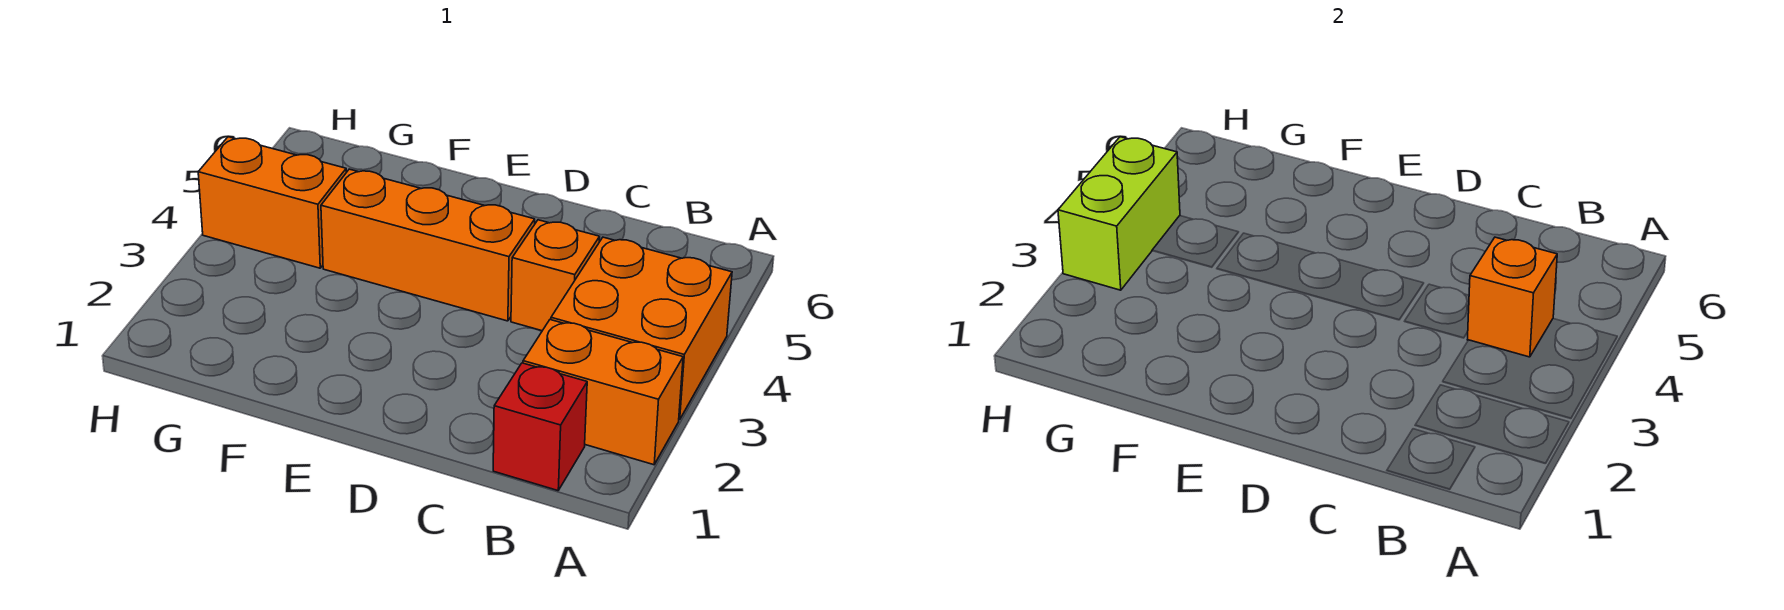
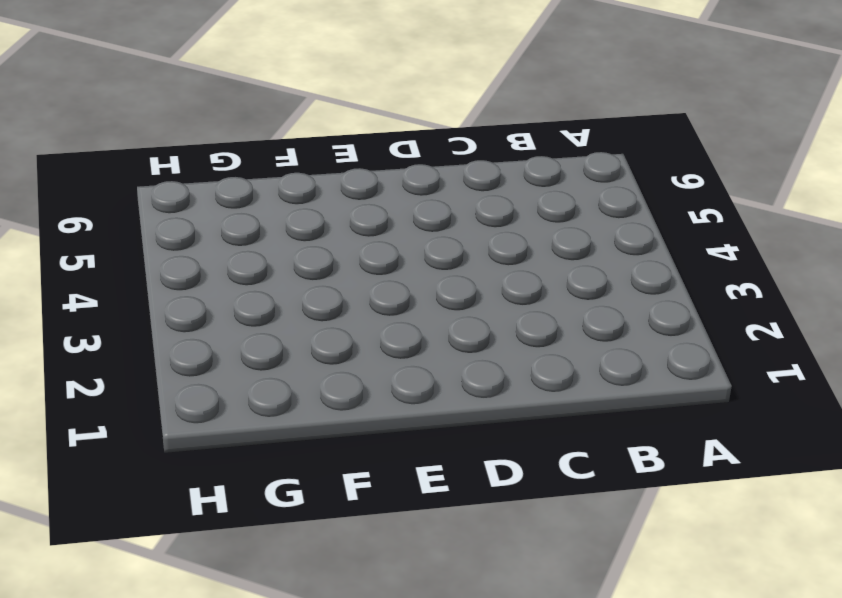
none -> orange brick A2:B2 level 1
none -> orange brick A3:B4 level 1

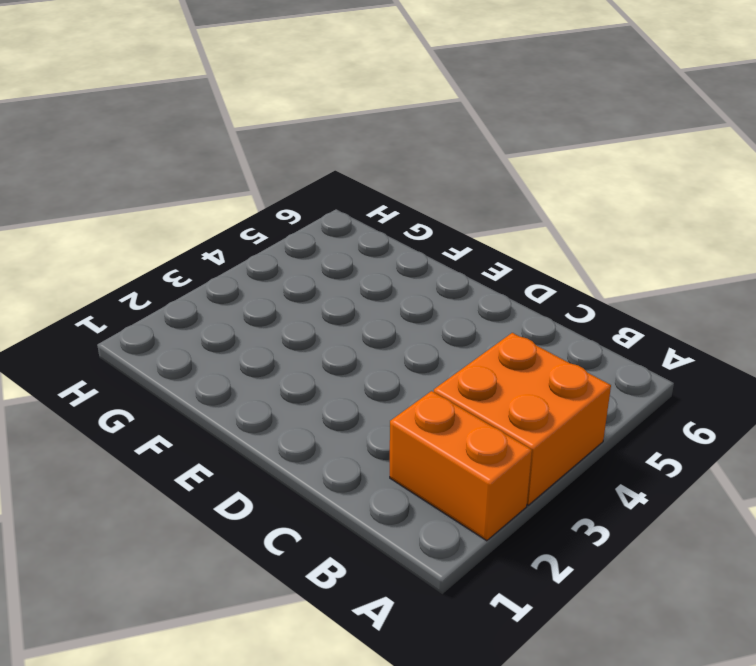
none -> red brick B1 level 1
none -> orange brick C4 level 1

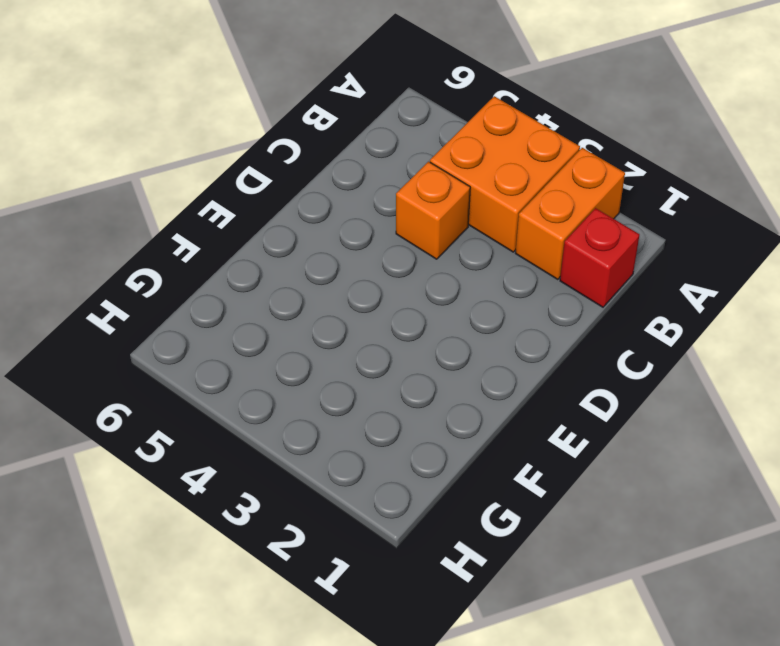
none -> orange brick D4:F4 level 1
none -> orange brick G4:H4 level 1

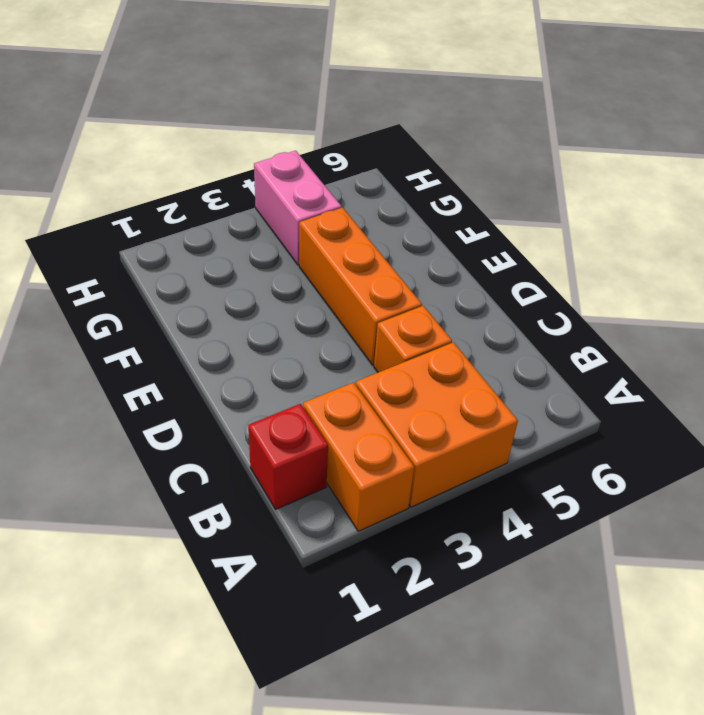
pink brick G4:H4 level 1 -> orange brick G4:H4 level 1
none -> orange brick B4 level 2
none -> lime brick H3:H4 level 2

